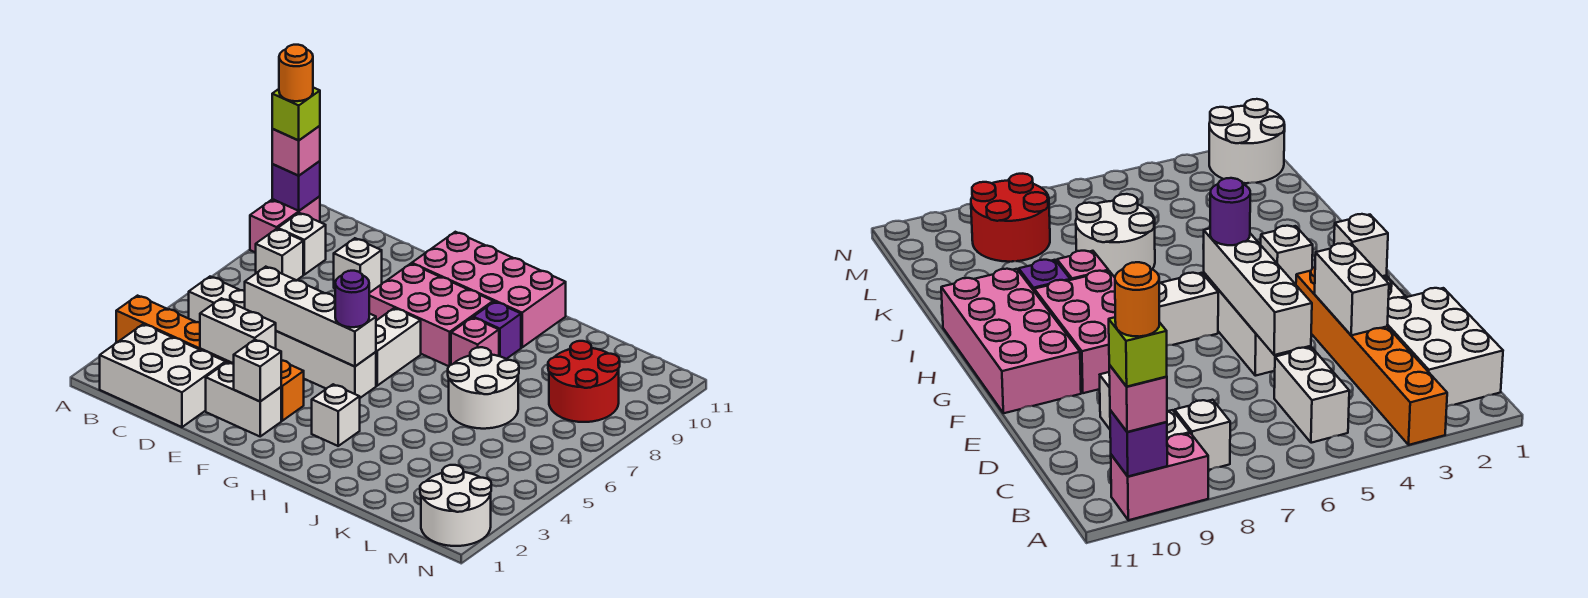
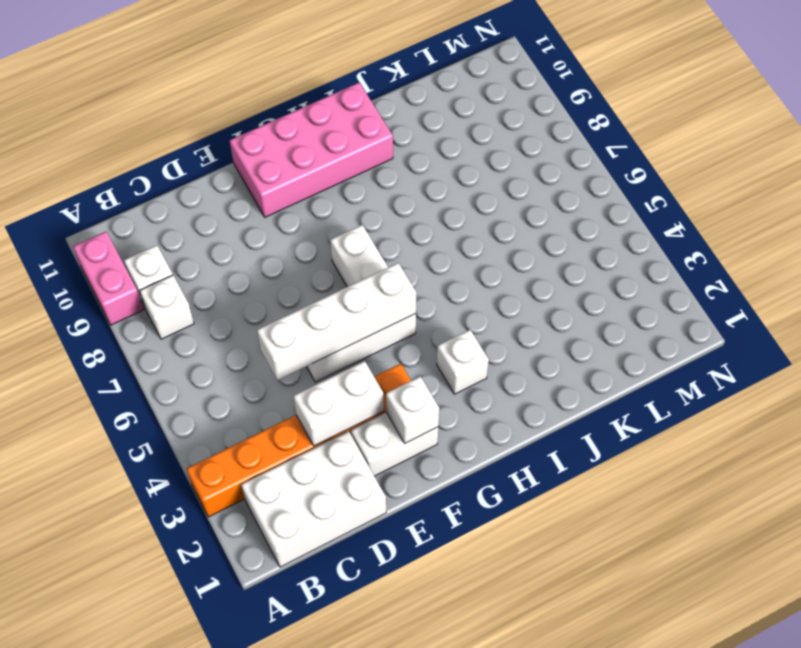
none -> white brick B5:C5 level 1
none -> white brick D9 level 1
none -> pink brick F8:H9 level 1

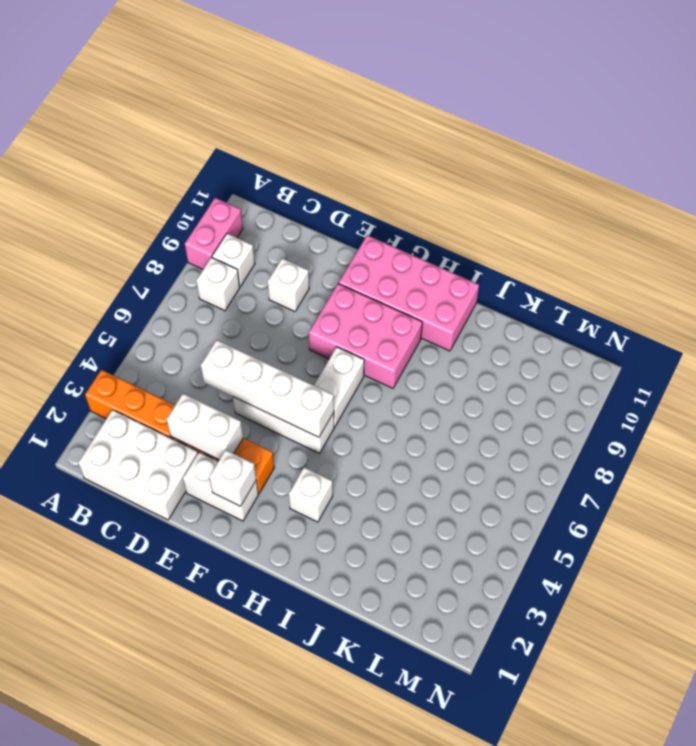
none -> white brick B5:C5 level 1
none -> pink brick I8 level 1
none -> purple brick I9 level 1

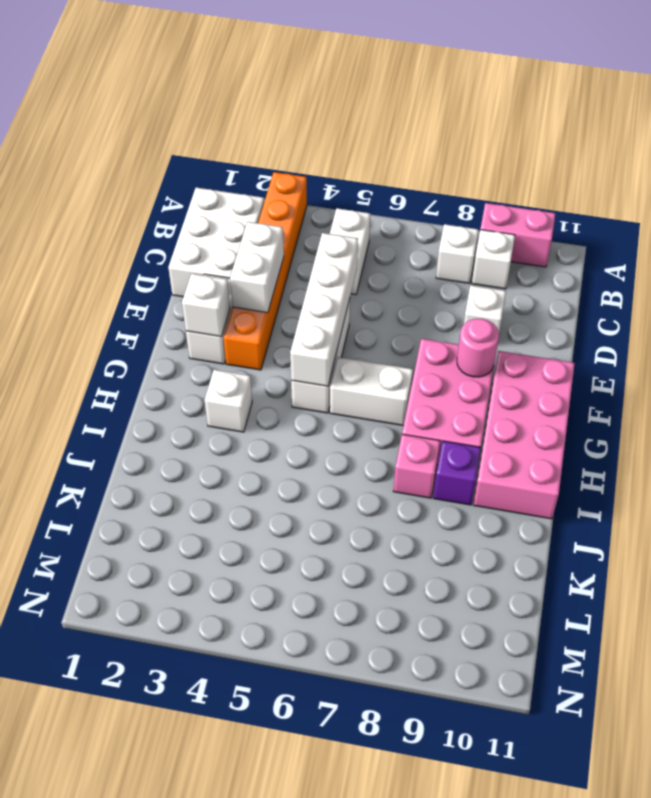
pink round brick F9 level 2 -> none
none -> white round brick J6:K7 level 1
none -> red round brick L8:M9 level 1
none -> white round brick M1:N2 level 1

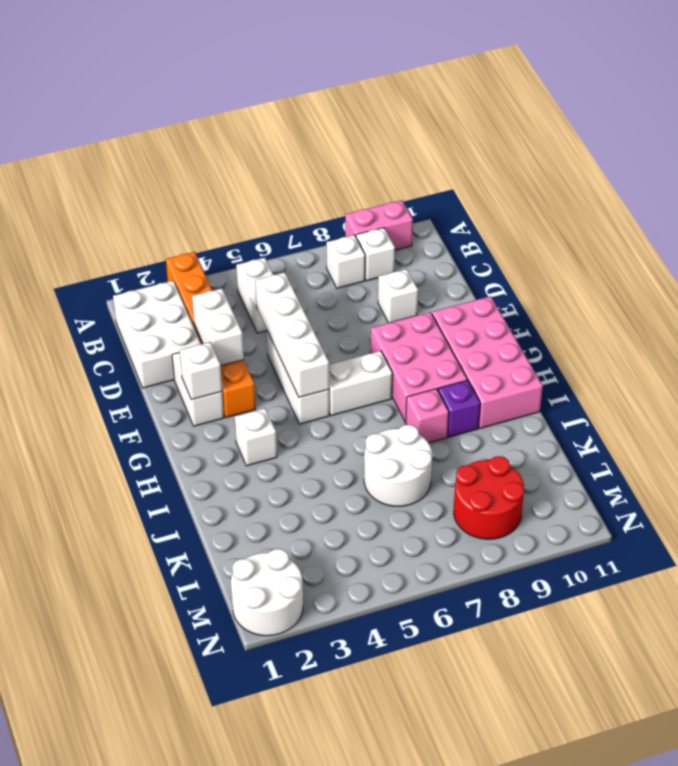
none -> purple brick A10 level 2
none -> pink brick A10 level 3
none -> purple round brick G5 level 3

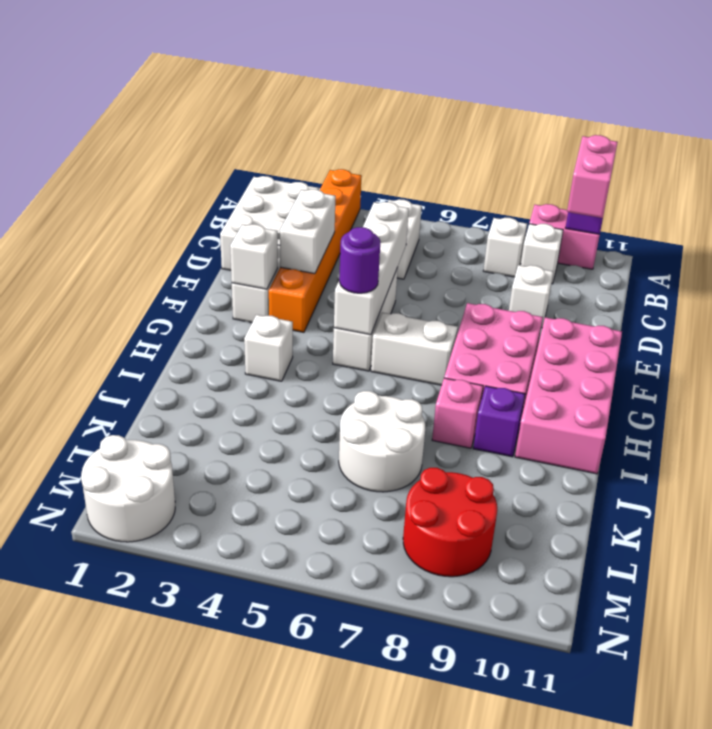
pink brick A10:B10 level 3 -> pink brick A10 level 3
none -> lime brick A10 level 4
none -> orange round brick A10 level 5

